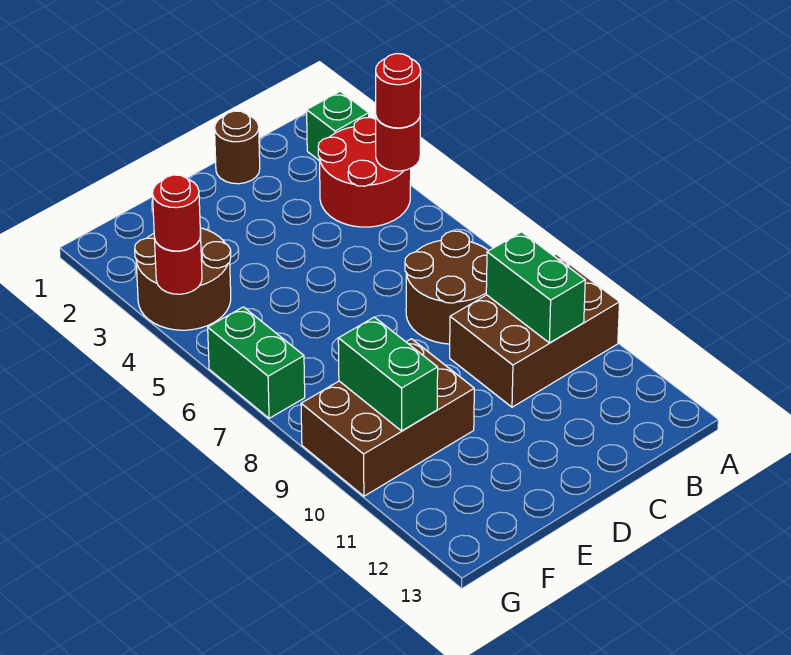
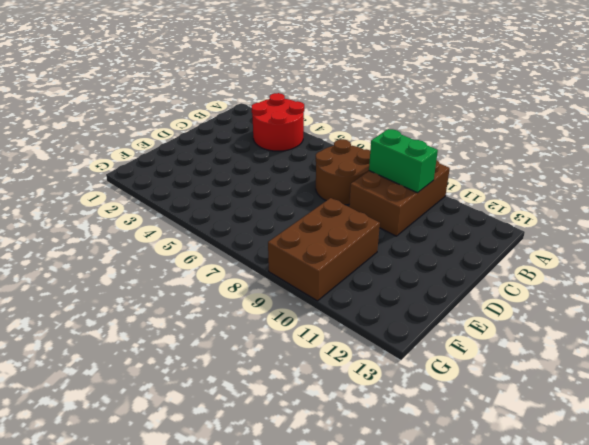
none -> green brick A2 level 1
none -> brown round brick C1 level 1
none -> brown round brick F3:G4 level 1

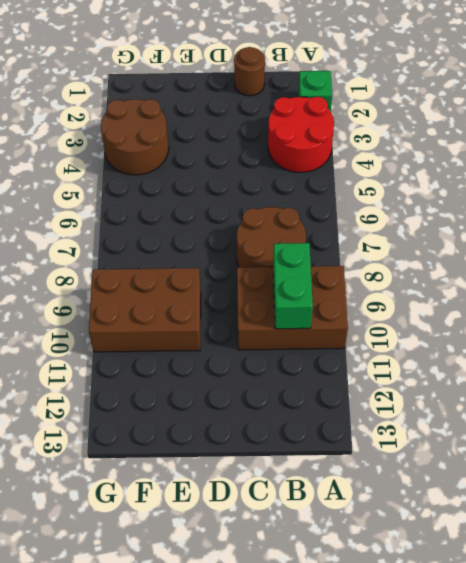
none -> green brick G6:G7 level 1
none -> red round brick A4 level 2
none -> green brick F9:F10 level 2

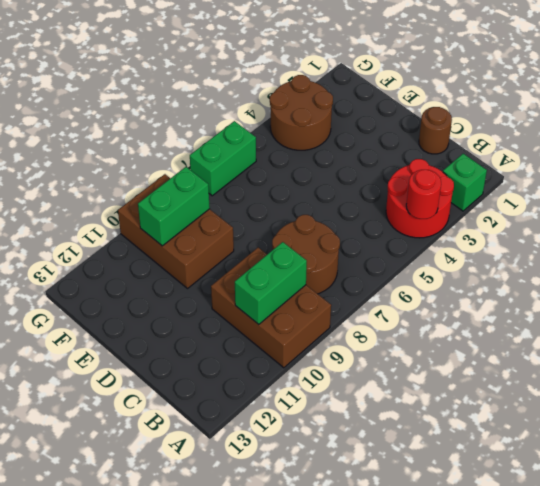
none -> red round brick G4 level 2
none -> red round brick A4 level 3
none -> red round brick G4 level 3

